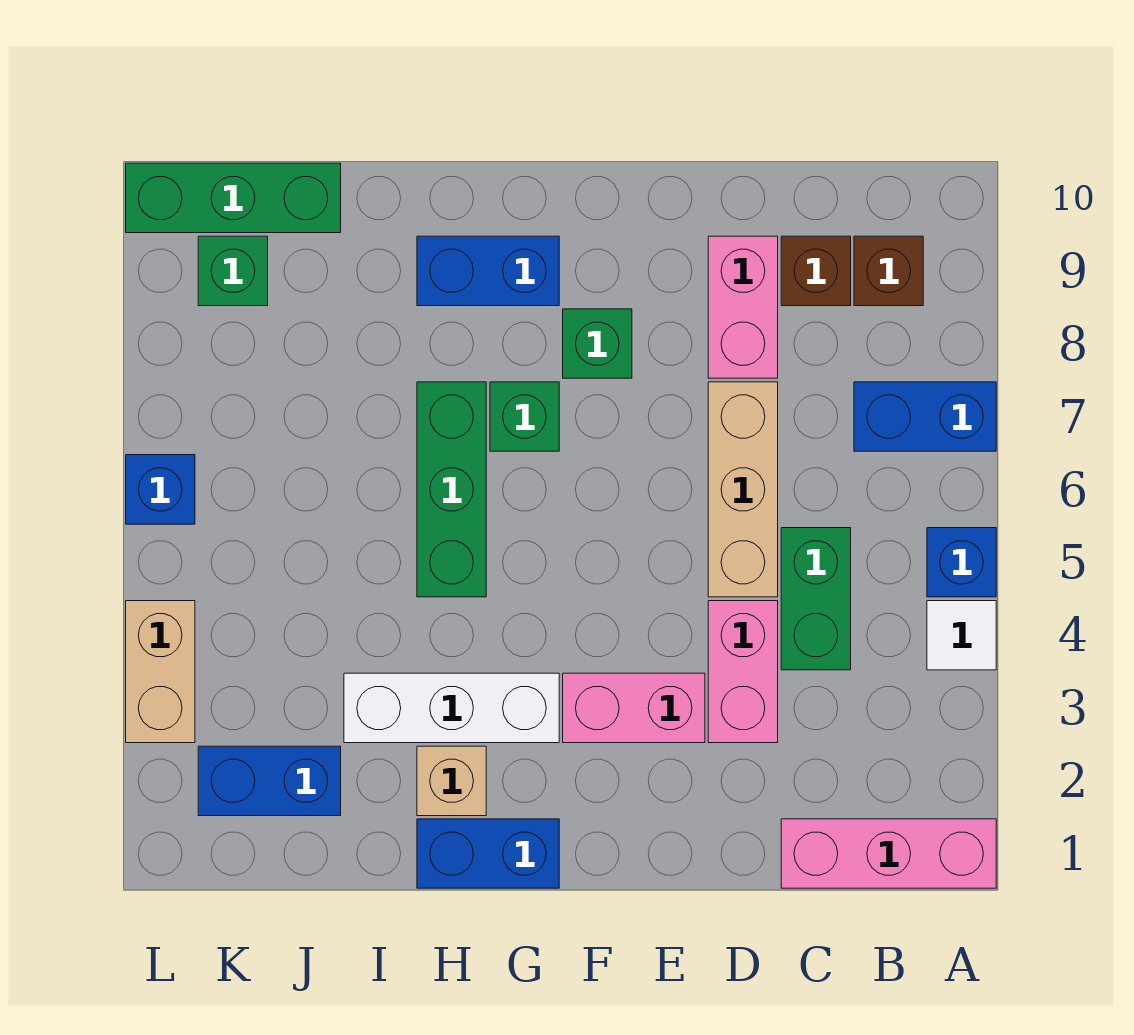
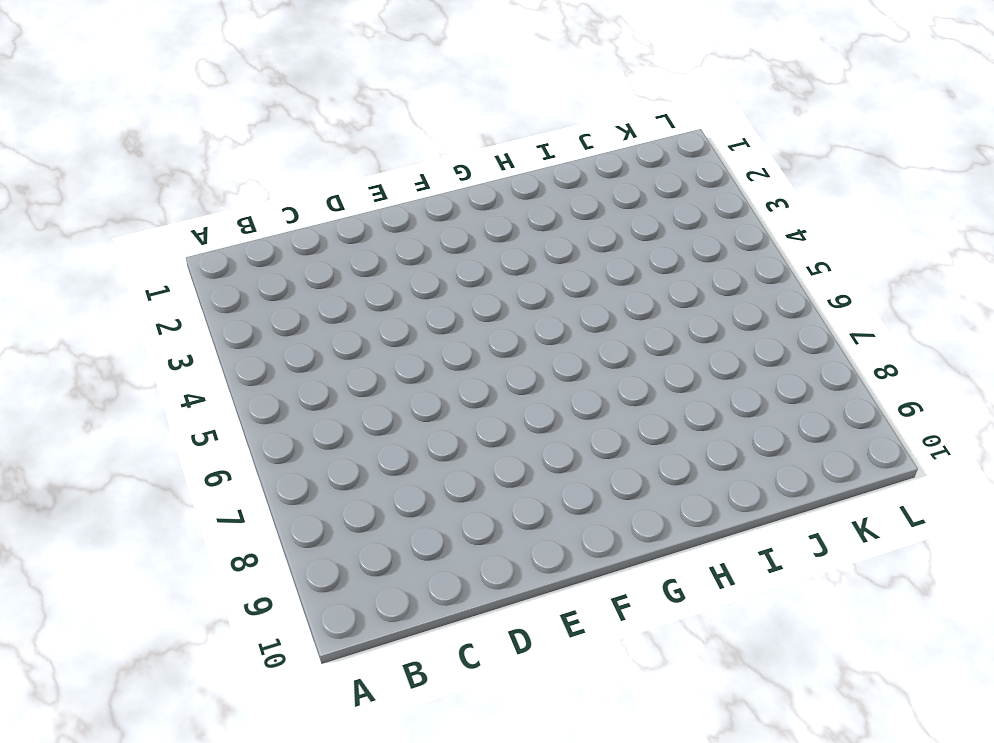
none -> pink brick A1:C1 level 1
none -> white tile A4 level 1
none -> blue brick A5 level 1

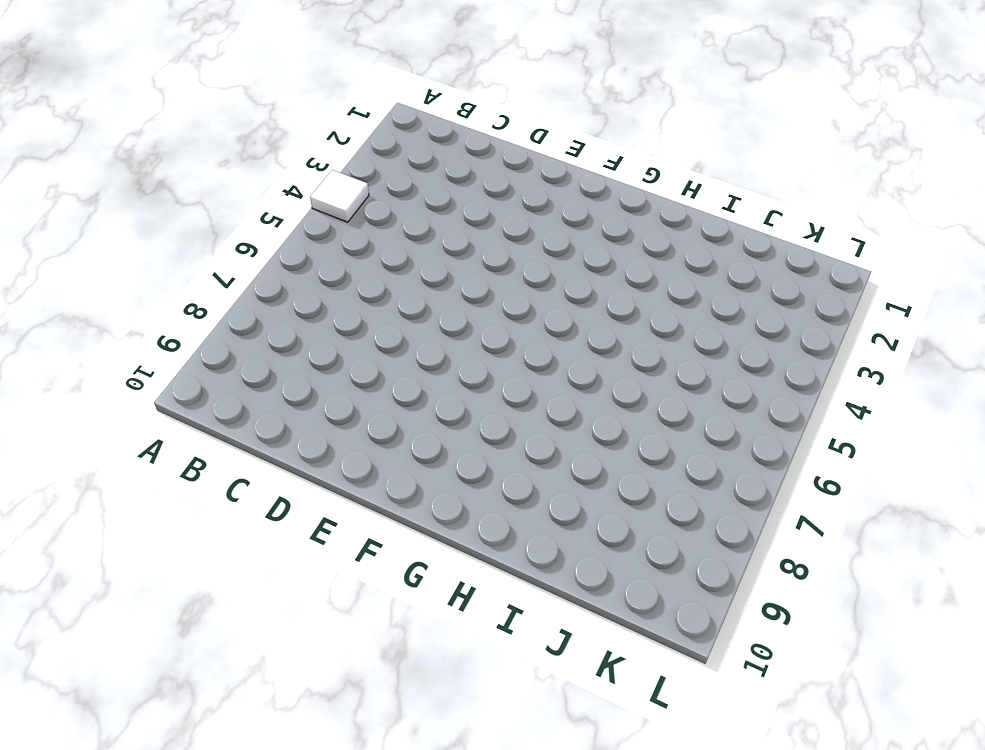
none -> pink brick A1:C1 level 1
none -> blue brick A5 level 1
none -> blue brick A7:B7 level 1

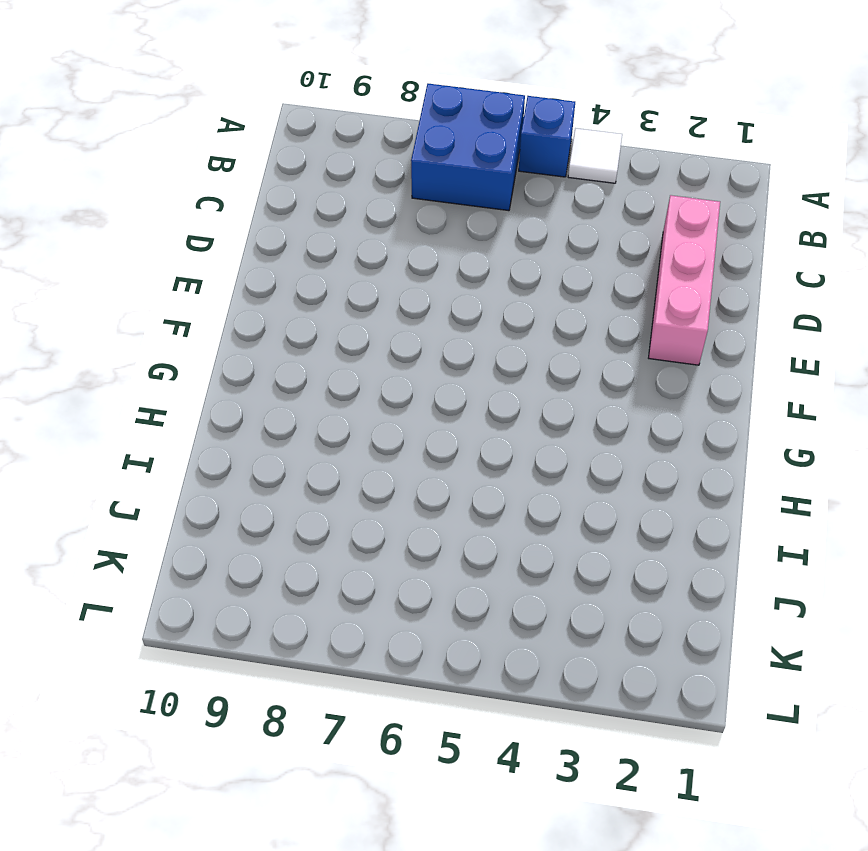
blue brick A6:B7 level 1 -> blue brick A7:B7 level 1
pink brick C2:E2 level 1 -> pink brick A1:C1 level 1
none -> brown brick B9 level 1
none -> green brick C4:C5 level 1
none -> brown brick C9 level 1

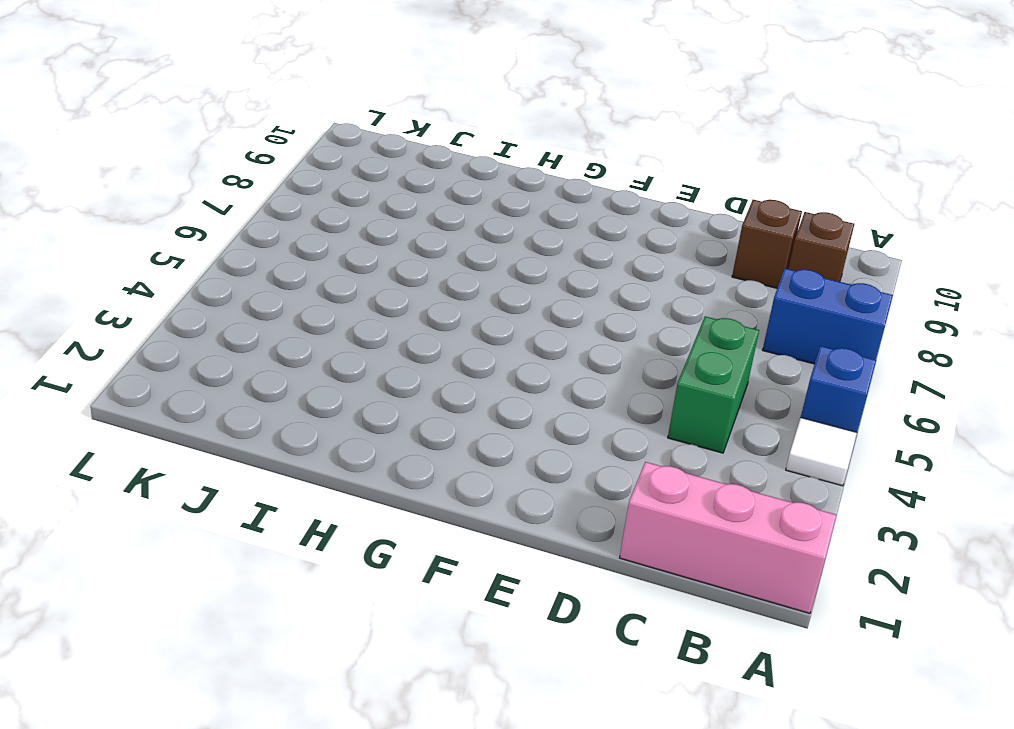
none -> pink brick D3:D4 level 1
none -> tan brick D5:D7 level 1
none -> pink brick D8:D9 level 1

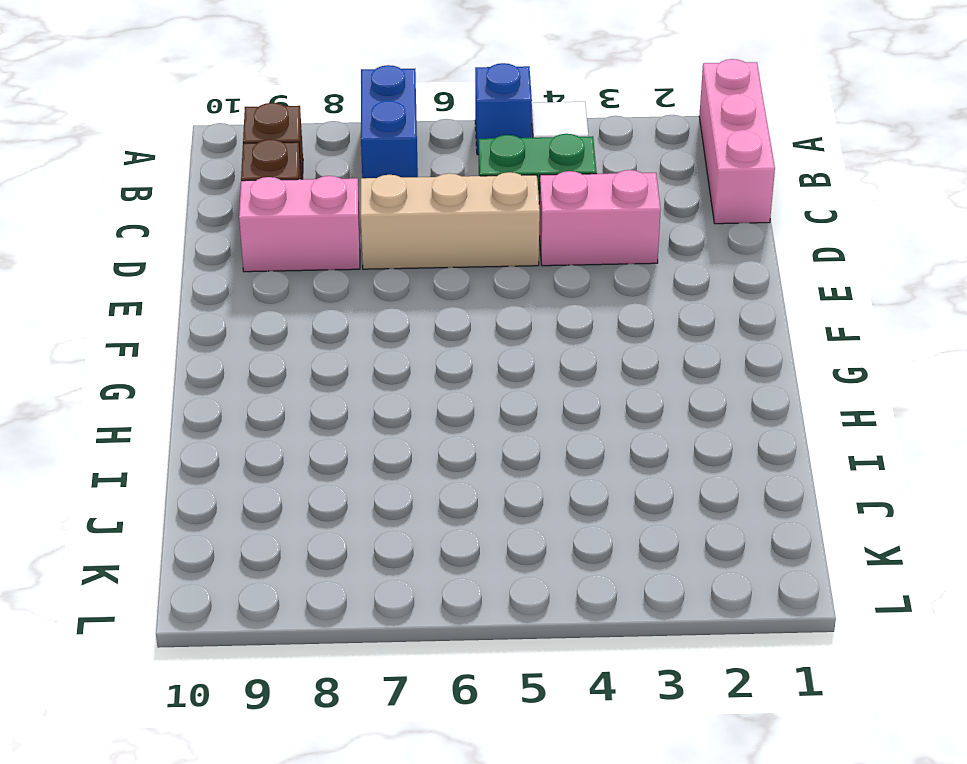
none -> pink brick E3:F3 level 1
none -> green brick F8 level 1
none -> blue brick G1:H1 level 1

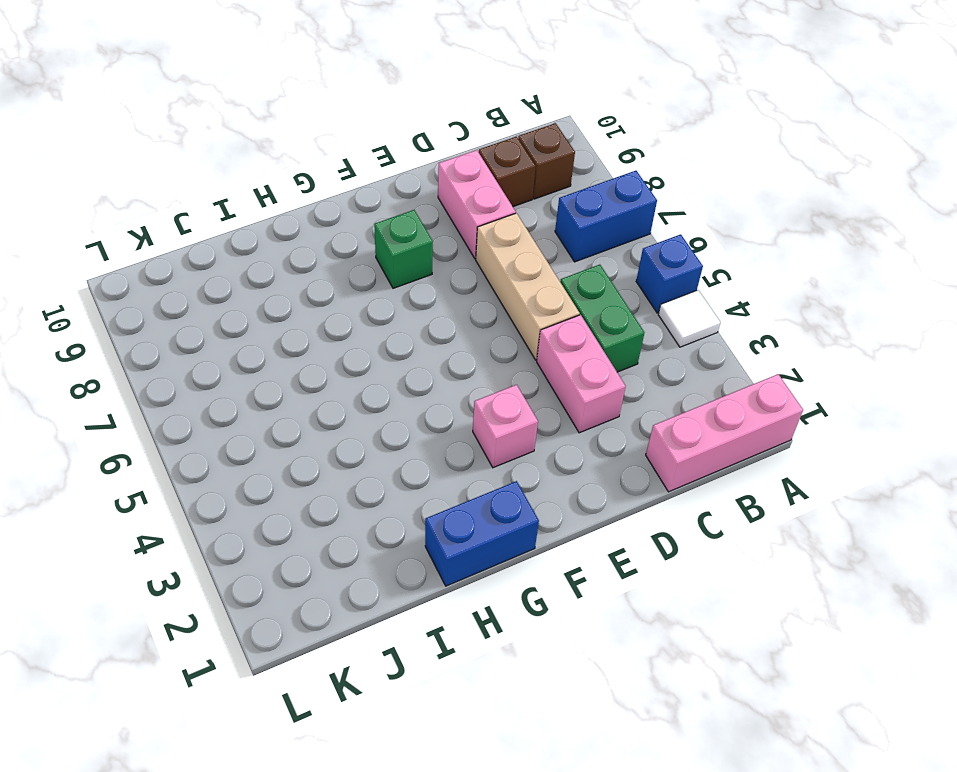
pink brick F3 level 1 -> pink brick E3:F3 level 1
none -> white brick G3:I3 level 1
none -> green brick G7 level 1
none -> blue brick G9:H9 level 1

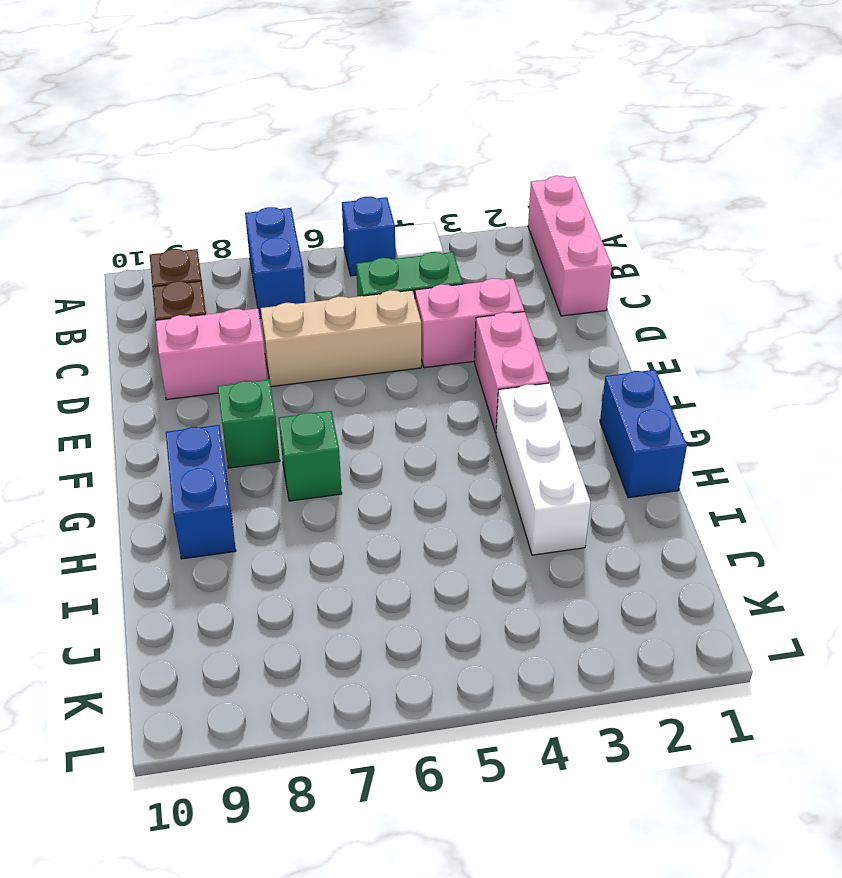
none -> tan brick H2 level 1
none -> green brick H5:H7 level 1
none -> blue brick J2:K2 level 1

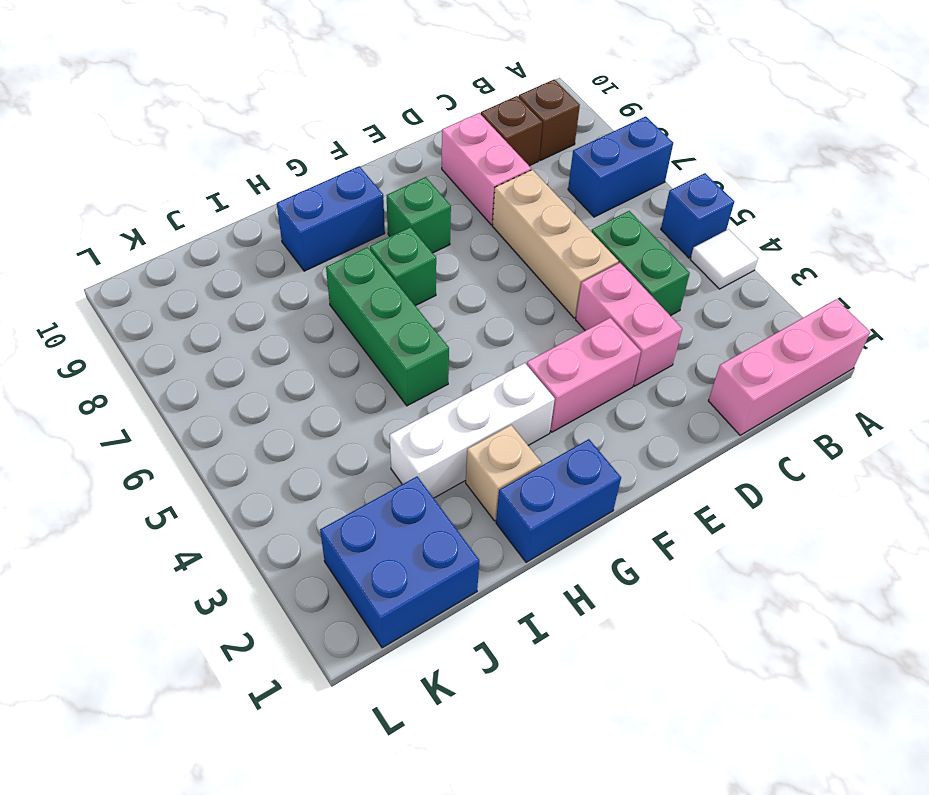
blue brick J1:K2 level 1 -> blue brick J2:K2 level 1
none -> green brick J10:L10 level 1
none -> green brick K9 level 1
none -> tan brick L3:L4 level 1

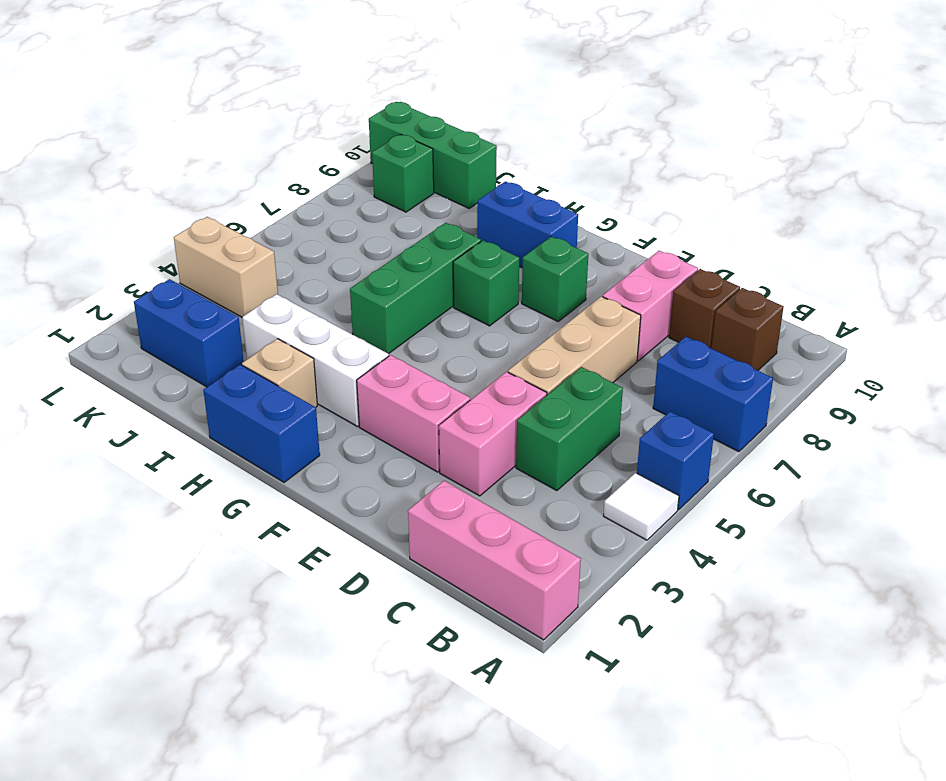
tan brick K4:L4 level 1 -> tan brick L3:L4 level 1
none -> blue brick L6 level 1

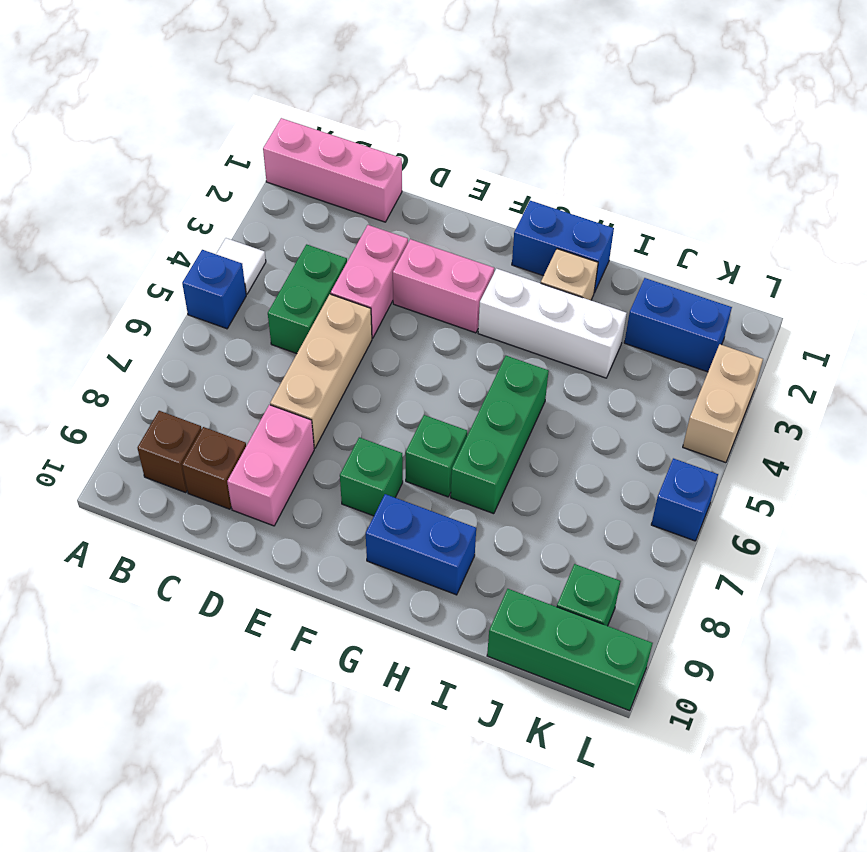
none -> blue brick A7:B7 level 1

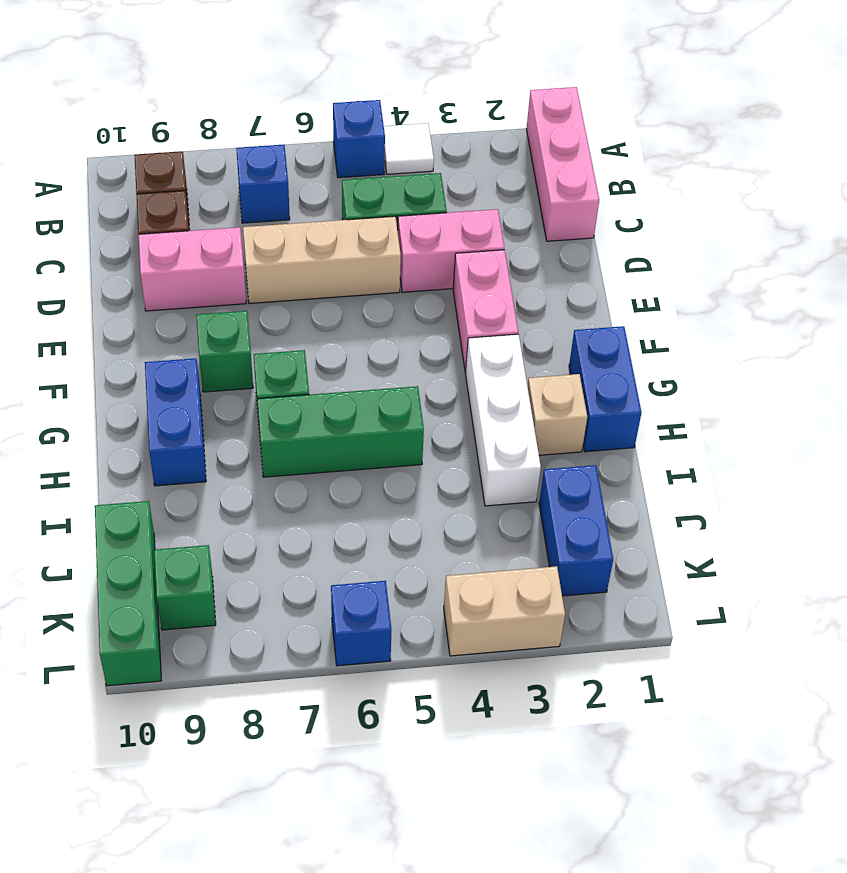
blue brick B7 level 1 -> blue brick A7:B7 level 1

